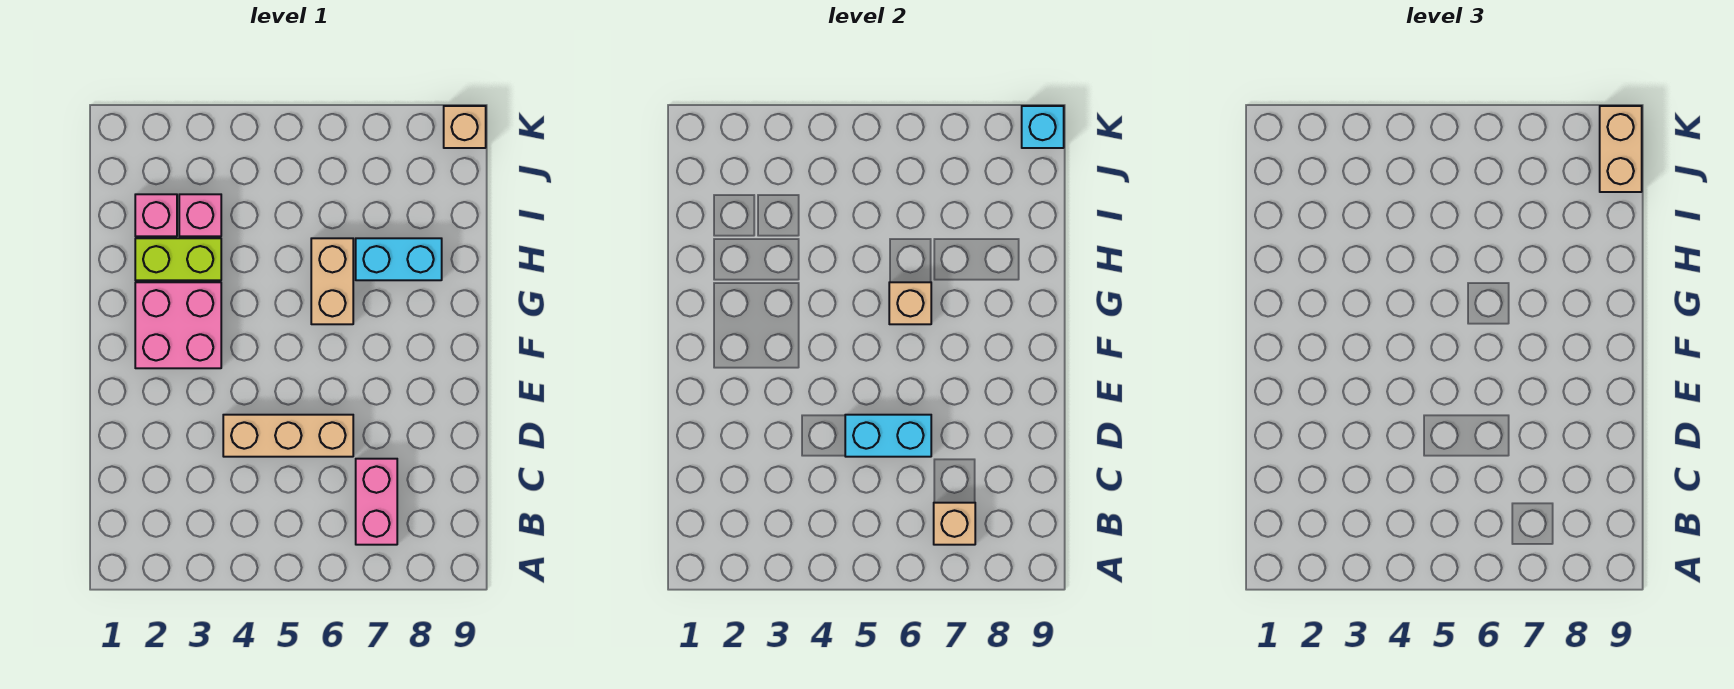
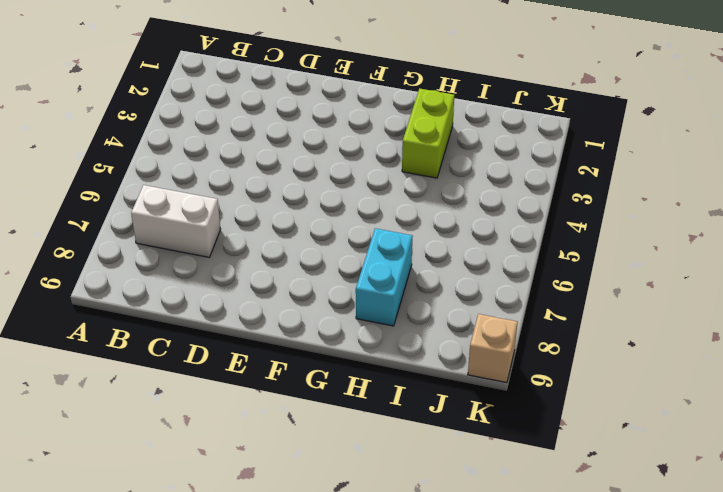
white brick B7:C7 level 1 -> pink brick B7:C7 level 1
none -> tan brick D4:D6 level 1
none -> pink brick F2:G3 level 1
none -> tan brick G6:H6 level 1

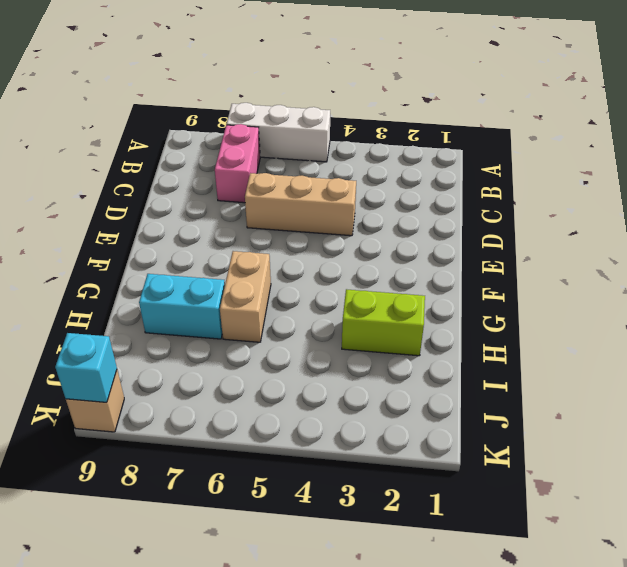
white brick A5:A7 level 1 -> none
none -> pink brick F2:G3 level 1
none -> pink brick I2 level 1
none -> pink brick I3 level 1

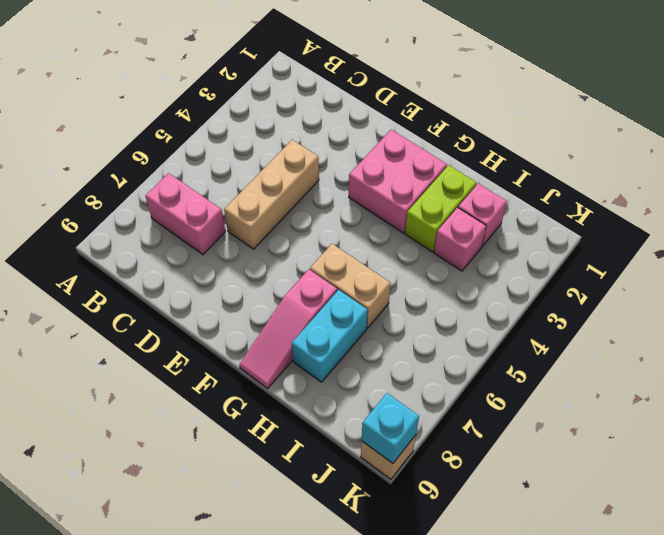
pink slope G7:G9 level 1 top 7 -> none
none -> tan brick B7 level 2
none -> cyan brick D5:D6 level 2
none -> tan brick G6 level 2

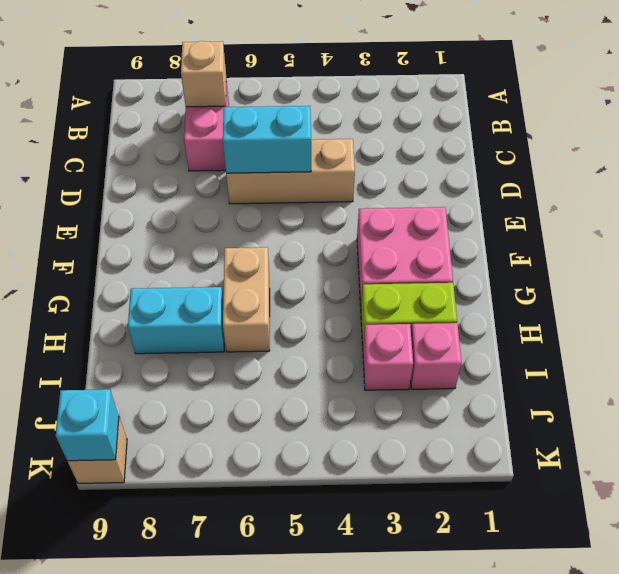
none -> tan brick G6 level 2
none -> tan brick J9:K9 level 3

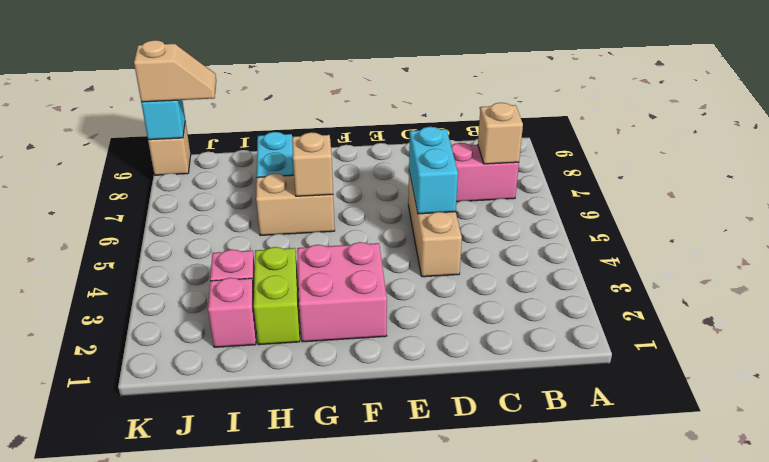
tan slope J9:K9 level 3 top K -> tan brick J9:K9 level 3

